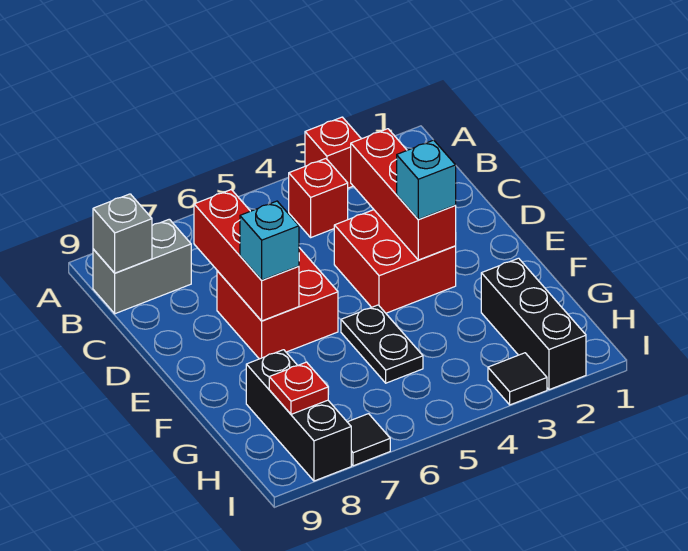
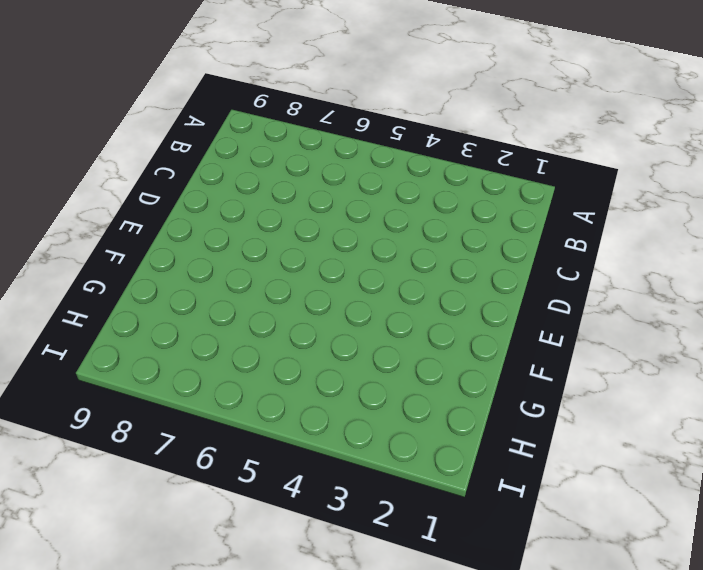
none -> red brick A3 level 1
none -> red brick B4 level 1
none -> grey brick B8:B9 level 1

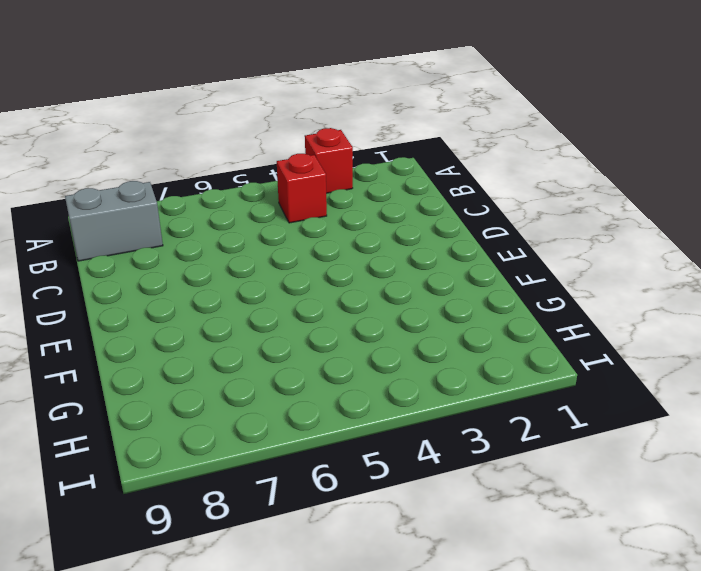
none -> red brick D3:E4 level 1
none -> red brick D6:E7 level 1
none -> black plate F5:G5 level 1

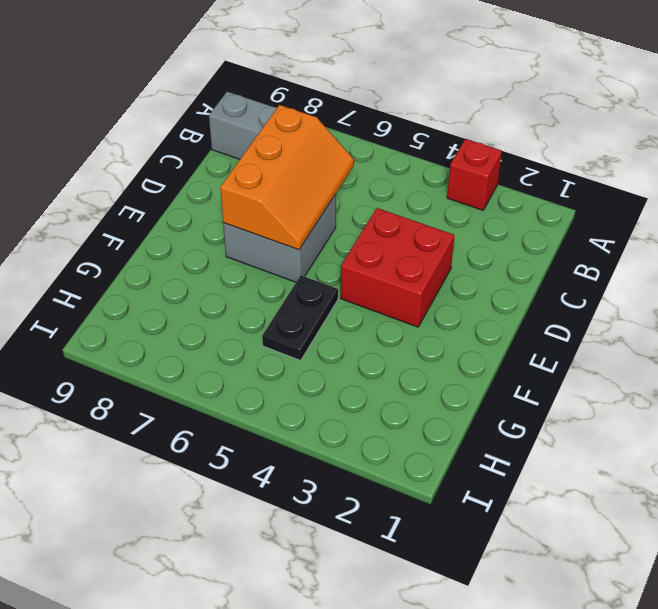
orange slope C6:E7 level 2 top 7 -> red brick C7:E7 level 2
grey brick D6:E7 level 1 -> red brick D6:E7 level 1
none -> red brick B4 level 1
none -> black brick G2:I2 level 1
none -> black brick G8:I8 level 1

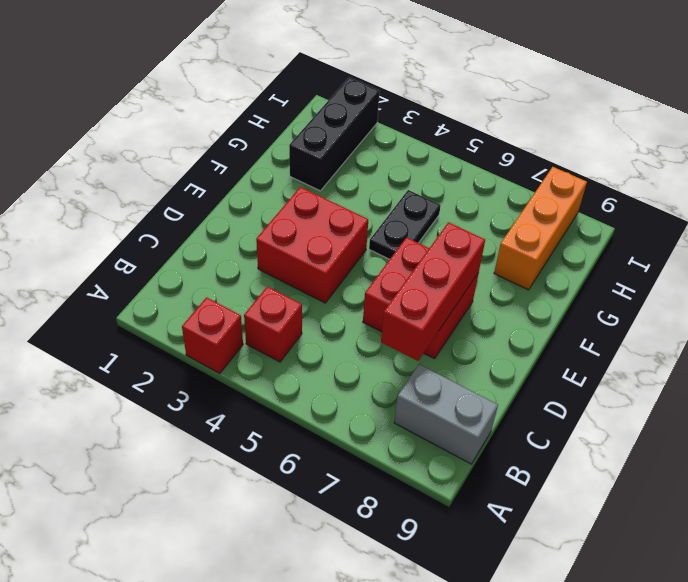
orange brick G8:I8 level 1 -> black brick G8:I8 level 1
none -> black tile I3 level 1
none -> black tile I7 level 1
none -> grey brick B9 level 2

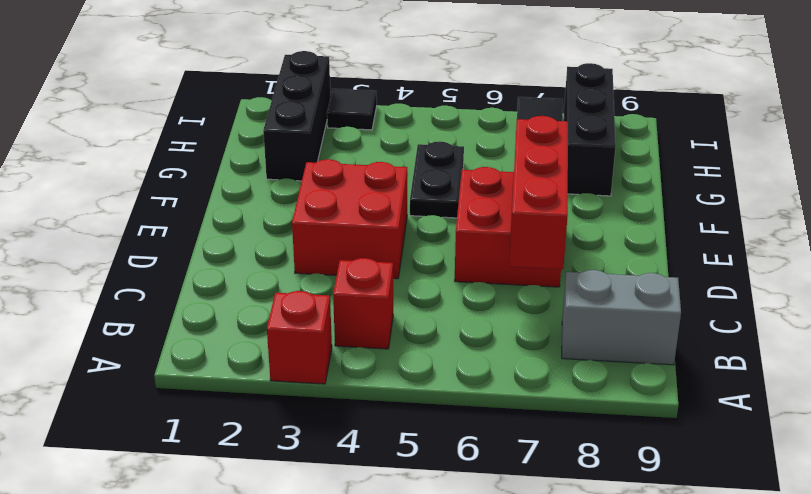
none -> grey brick B9 level 2
none -> red brick C3:E3 level 2
none -> red plate H8 level 2

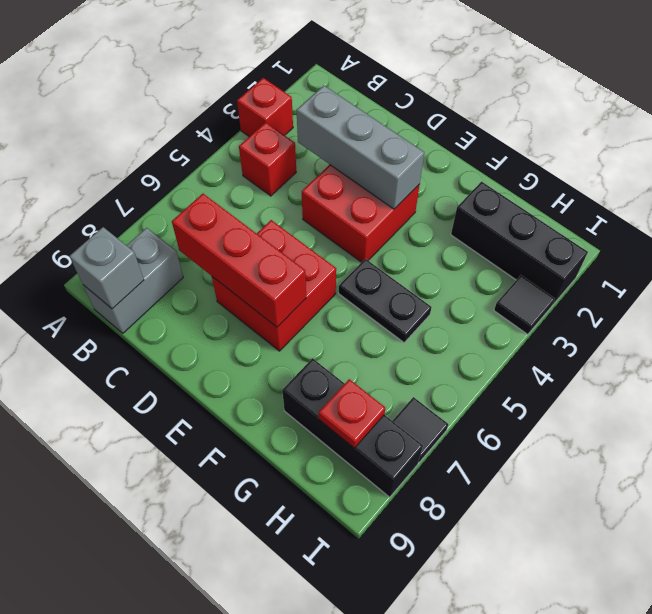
grey brick C3:E3 level 2 -> red brick C3:E3 level 2
none -> cyan brick E3 level 3
none -> cyan brick E7 level 3

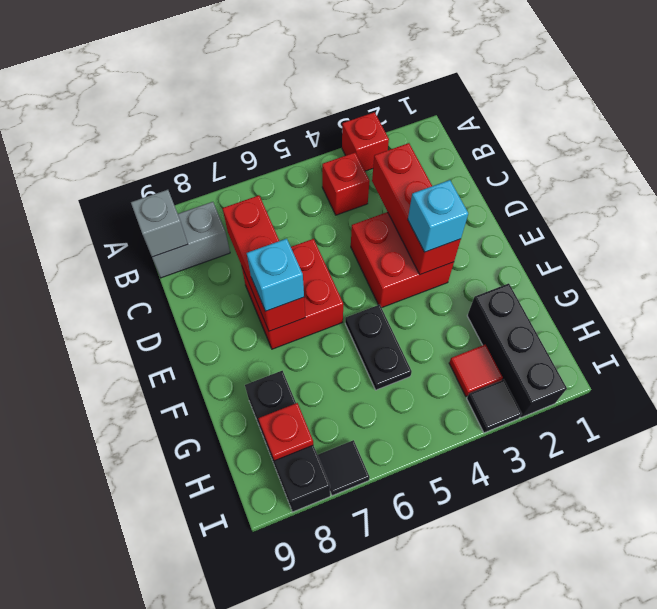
red tile H3 level 1 -> none

